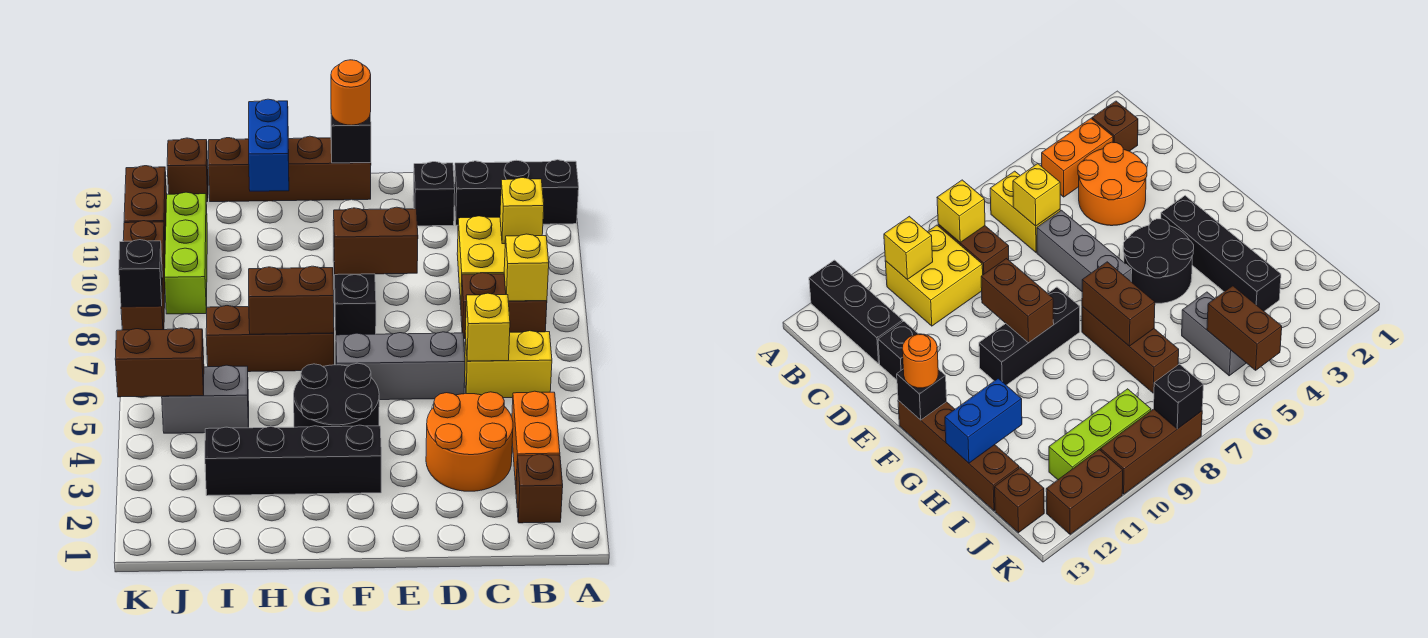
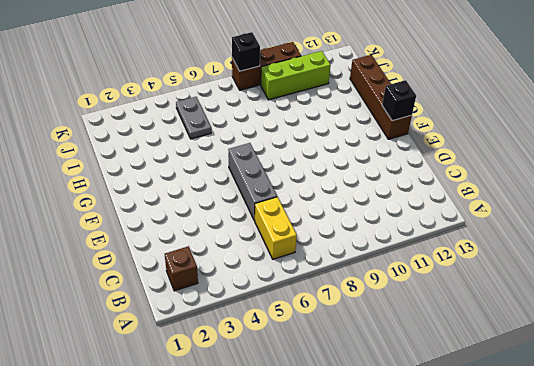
grey plate I5:J5 level 1 -> grey brick I5:J5 level 1
none -> black brick A12:C12 level 1
none -> orange brick B3:B4 level 1
none -> brown brick B8:C8 level 1

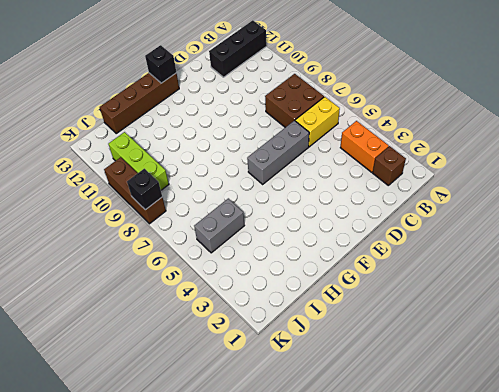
brown brick B7:C8 level 1 -> brown brick B8:C8 level 1
none -> yellow brick B9:C10 level 1
none -> orange round brick C3:D4 level 1
none -> black brick D12 level 1

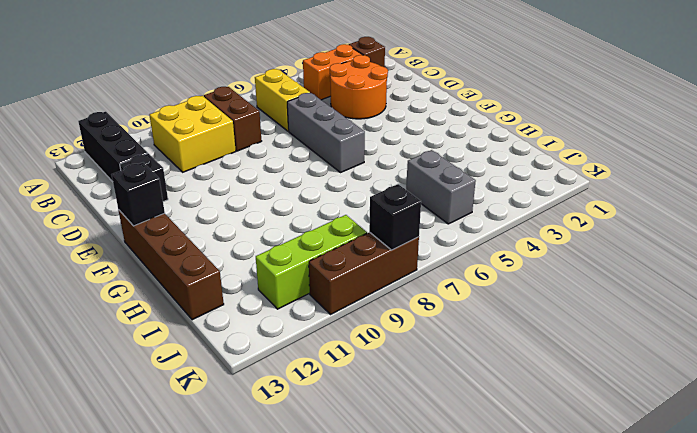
none -> black brick F3:I3 level 1
none -> black round brick F4:G5 level 1
none -> black brick F8:F10 level 1

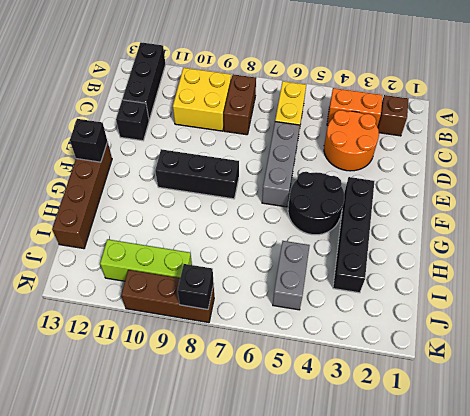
none -> brown brick G7:I7 level 1
none -> brown brick J13 level 1
none -> brown brick K11:K12 level 1

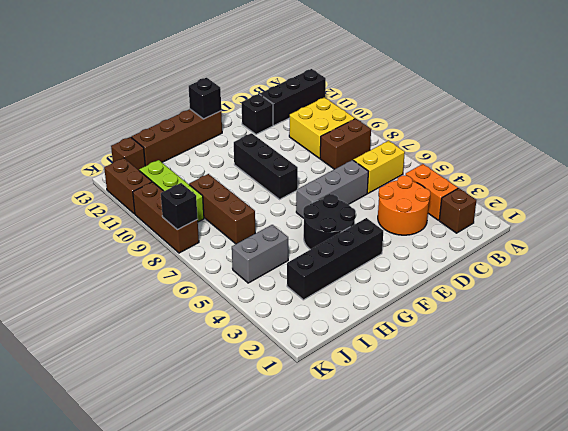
brown brick I7:I9 level 1 -> brown brick G7:I7 level 1
none -> yellow brick B8 level 2
none -> yellow brick B10 level 2
none -> yellow brick C6 level 2

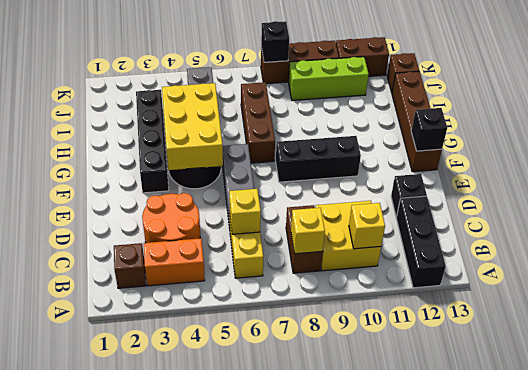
yellow brick F4:H5 level 2 -> none
none -> brown brick E9:F9 level 2
none -> brown brick G7:H7 level 2
none -> blue brick H12:H13 level 2

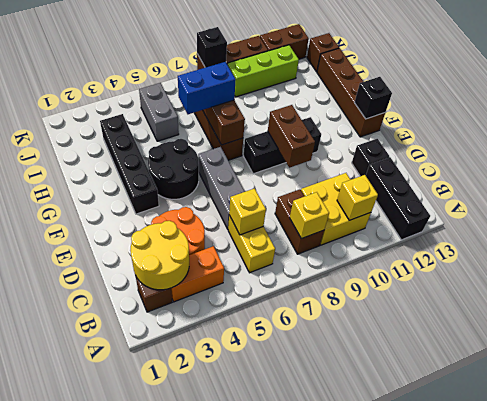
yellow round brick B2:C3 level 2 -> none
blue brick H6:H7 level 3 -> blue brick H12:H13 level 2
none -> brown brick J5:K5 level 2
none -> orange round brick F13 level 3

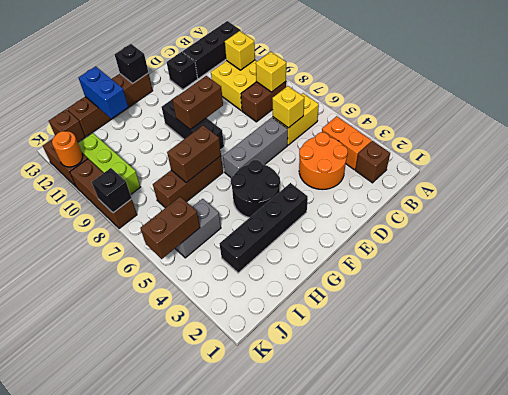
orange round brick K11 level 2 -> orange round brick F13 level 3

